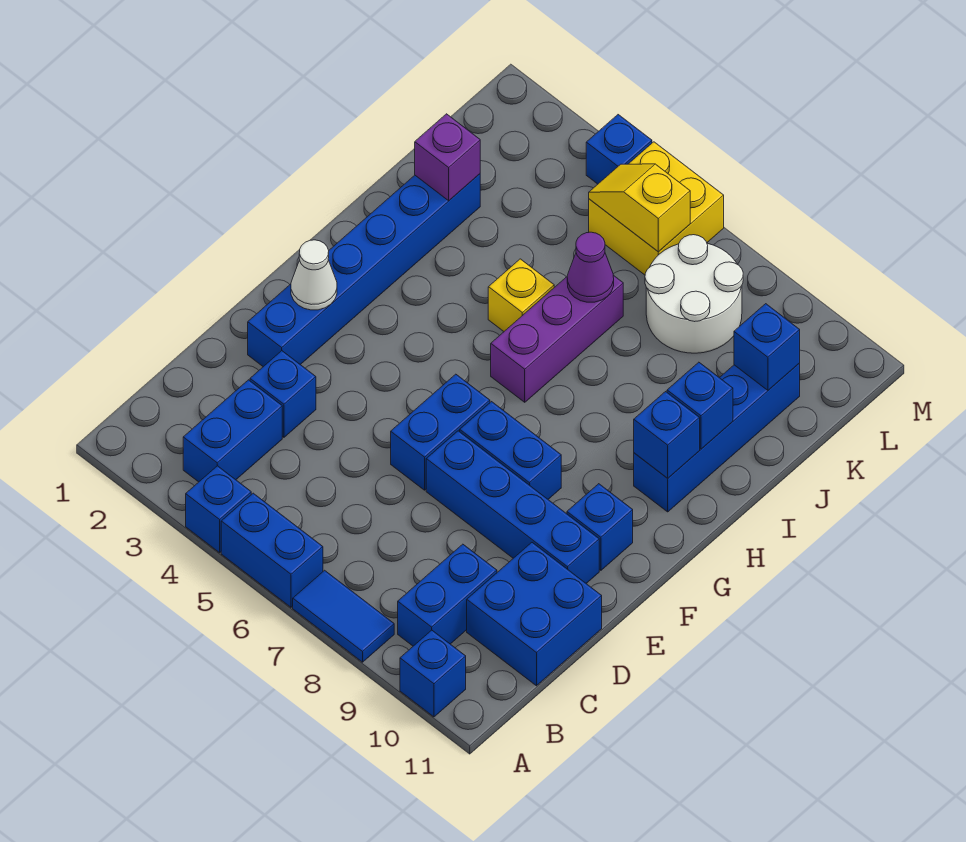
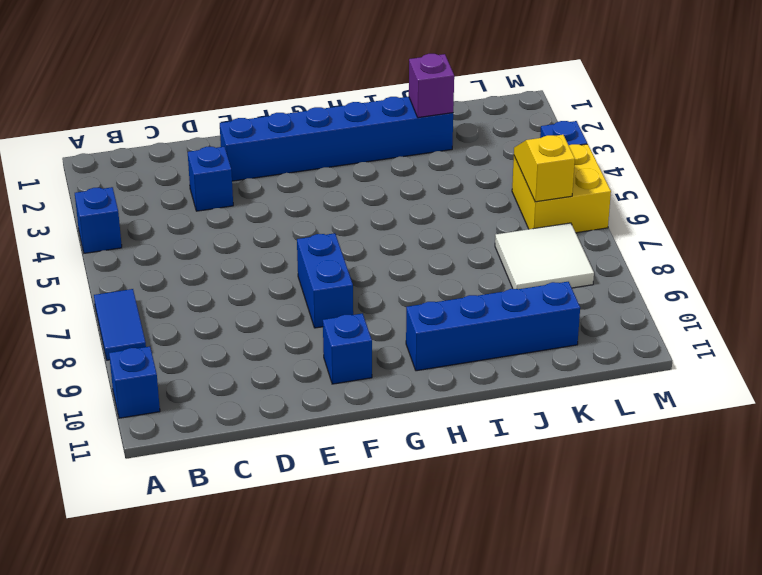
white tile K7:L8 level 1 -> white round brick K7:L8 level 1
none -> blue brick A5:A6 level 1
none -> blue brick B3:C3 level 1
none -> blue brick B9:C9 level 1

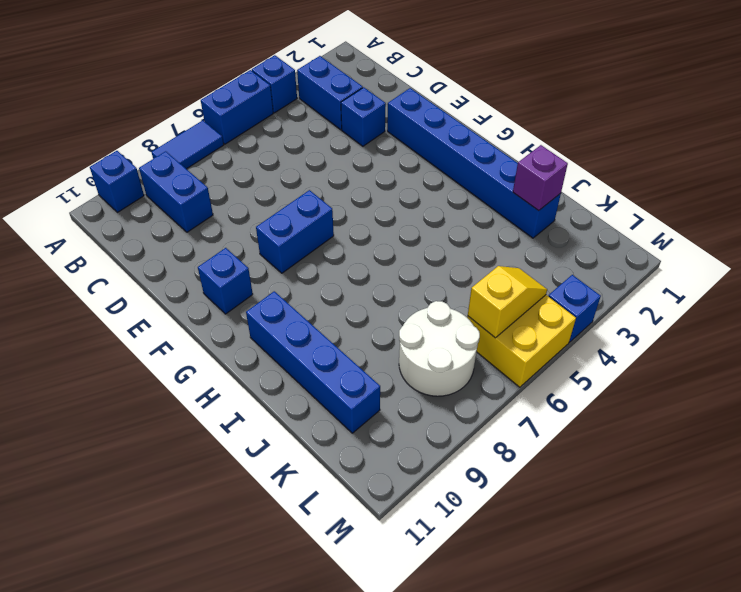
none -> blue brick C10:D11 level 1
none -> blue brick E6:F6 level 1
none -> blue brick E7:E10 level 1

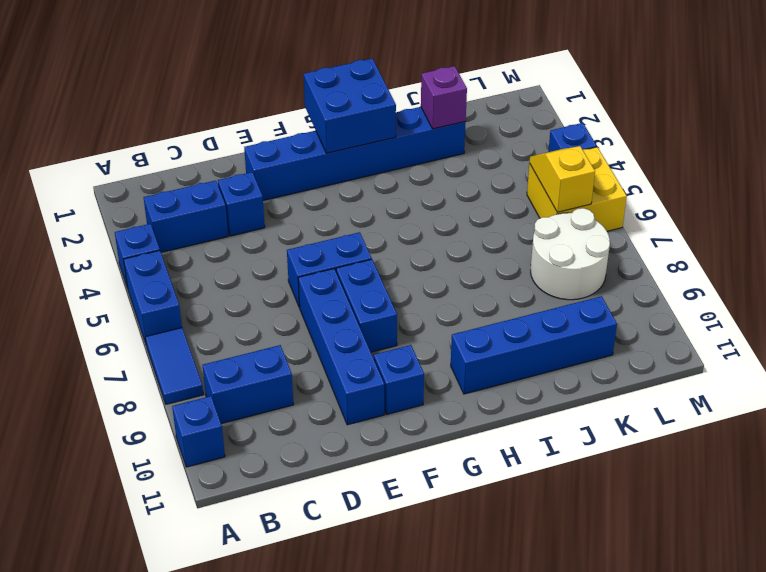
blue brick G1:H2 level 2 -> blue brick C10:D11 level 1
none -> purple brick H6:J6 level 1
none -> yellow brick I5 level 1
none -> white cone F2 level 2

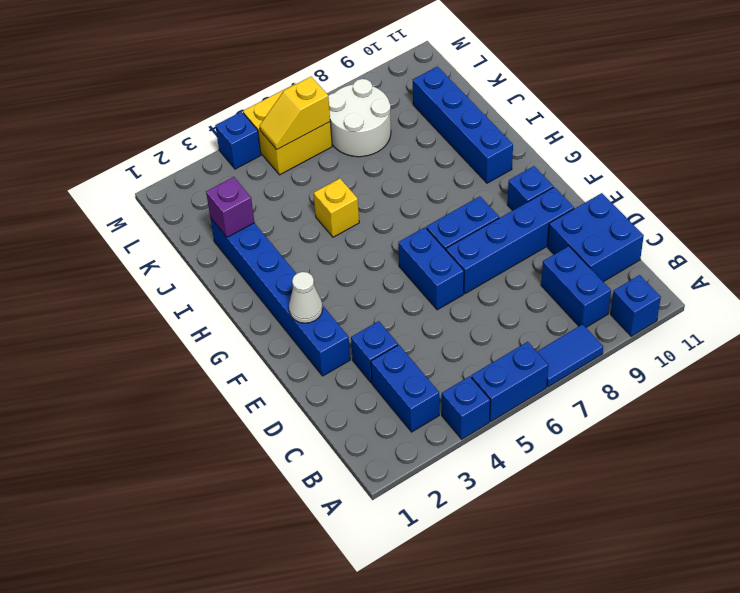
none -> purple brick H6:J6 level 1
none -> blue brick H10 level 2
none -> blue brick I10 level 2

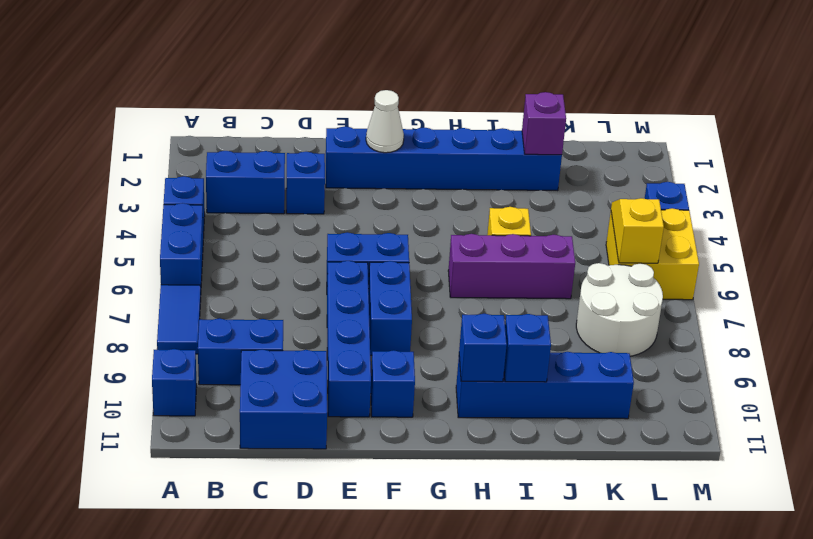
none -> purple cone J6 level 2
none -> blue brick K10 level 2

